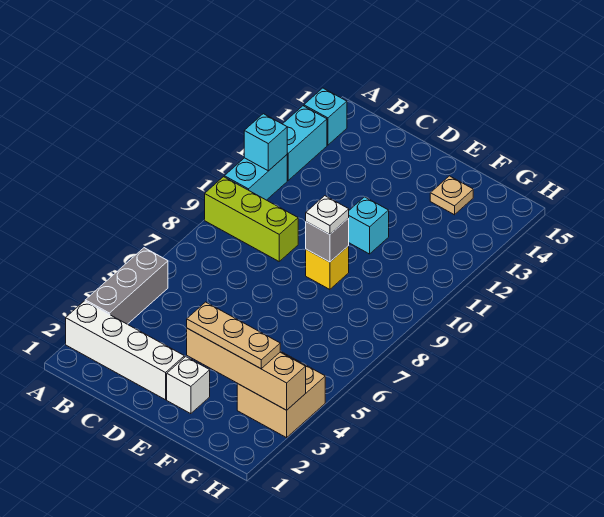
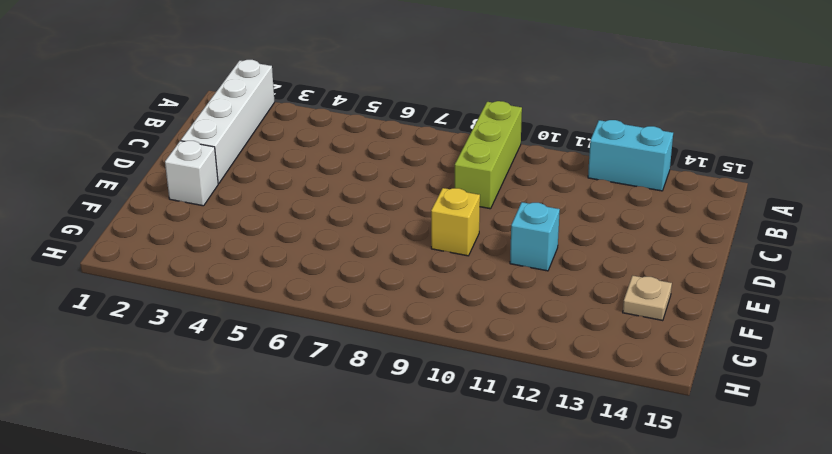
none -> grey brick A3:A5 level 1
none -> cyan brick A10:A11 level 1
none -> cyan brick A14 level 1

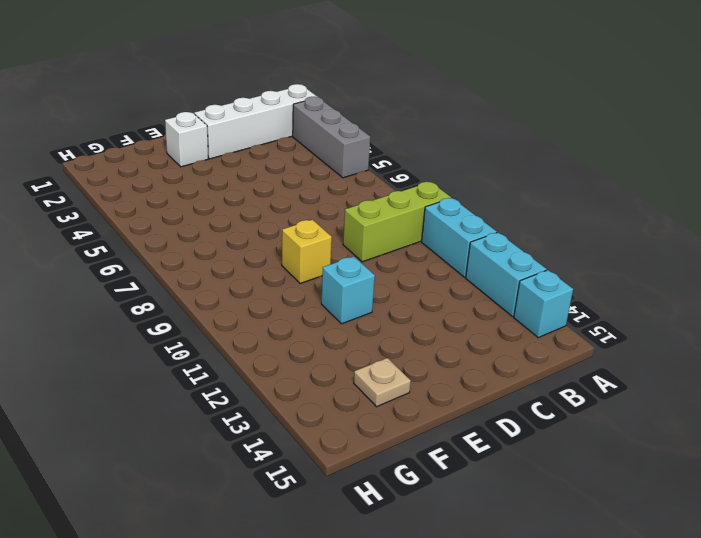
none -> tan brick G3:H4 level 1
none -> cyan brick A11 level 2
none -> tan brick E3:H3 level 2

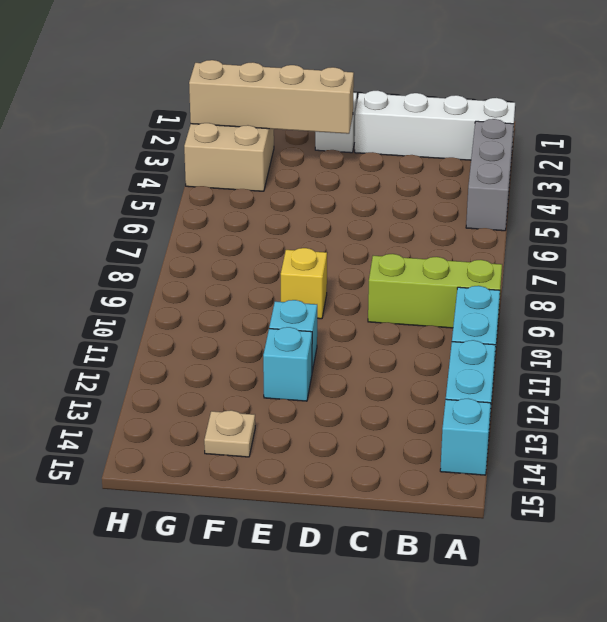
cyan brick E12 level 1 -> cyan brick A11 level 2
none -> grey brick E9 level 2
none -> tan plate E3:G3 level 3
none -> white plate E9 level 3

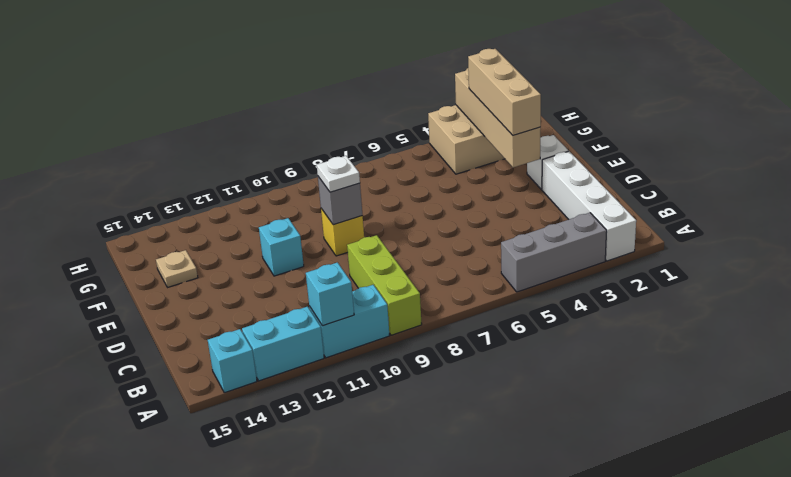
tan brick E3:G3 level 3 -> tan plate E3:G3 level 3

